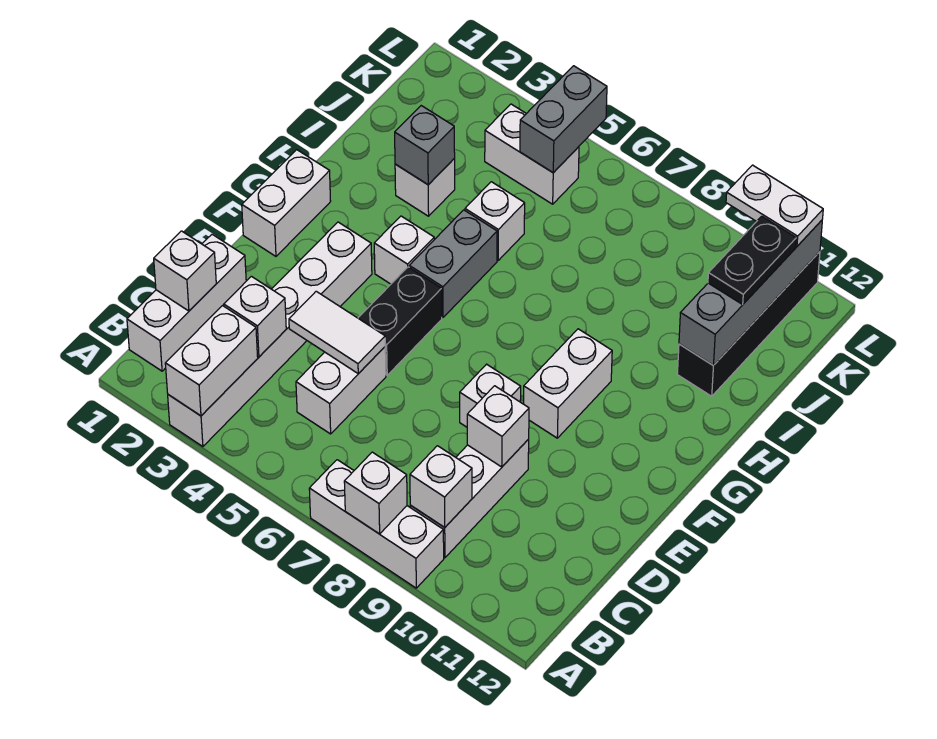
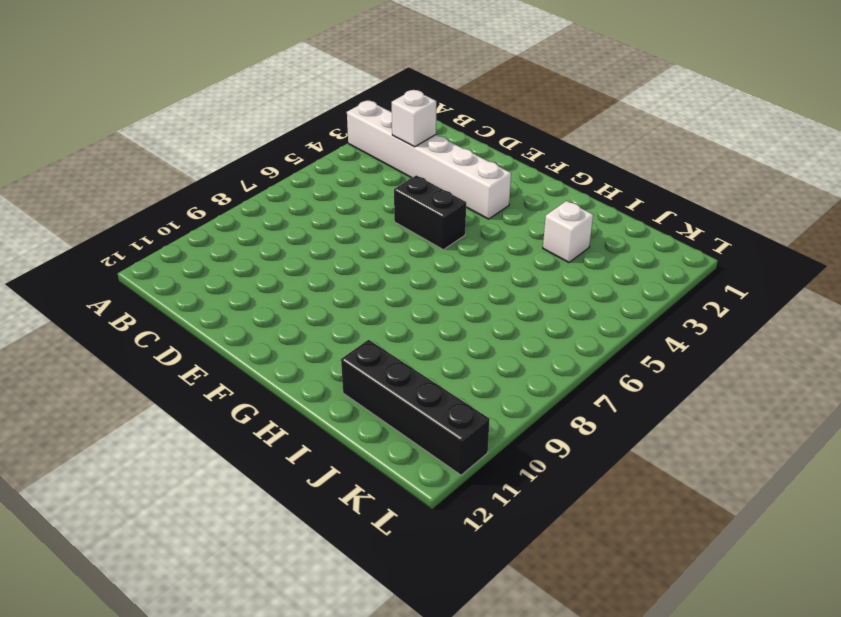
none -> white brick A7:A9 level 1
none -> white brick B1:D1 level 1
none -> white brick B9:D9 level 1

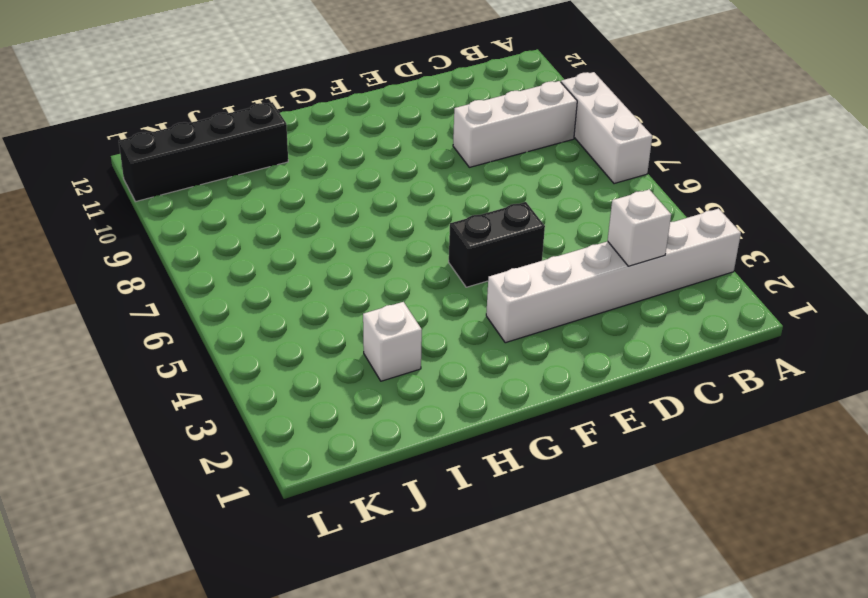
none -> white brick B1:D1 level 1
none -> white brick C5:D5 level 1
none -> white brick E8 level 1

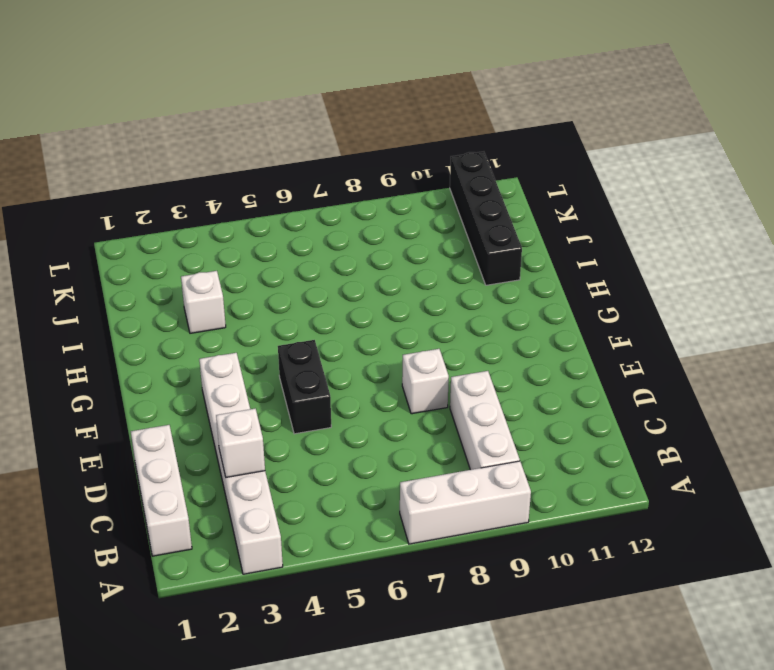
none -> white brick C5:D5 level 1
none -> white brick F1:G1 level 1
none -> white brick F9:G9 level 1

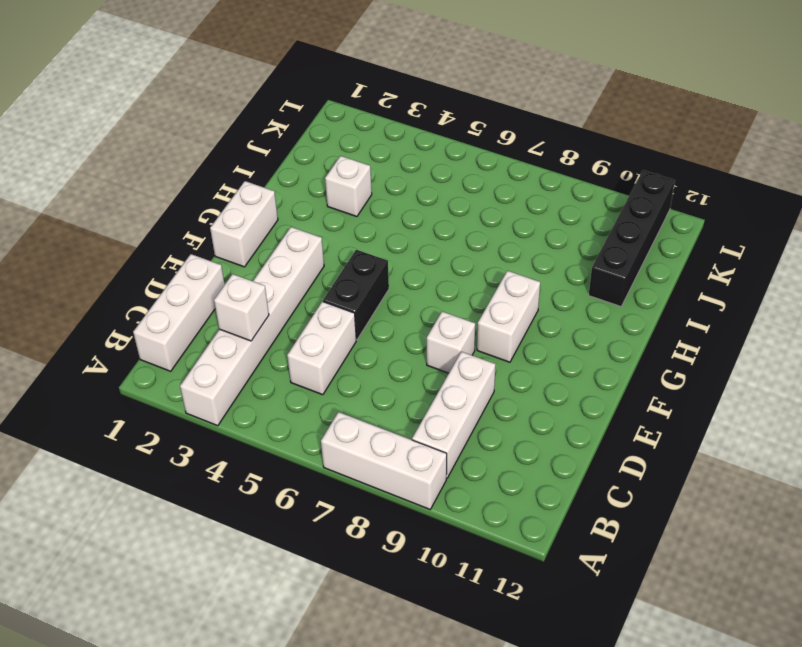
none -> white brick G4 level 1
none -> grey brick G5:H5 level 1
none -> white brick I5 level 1

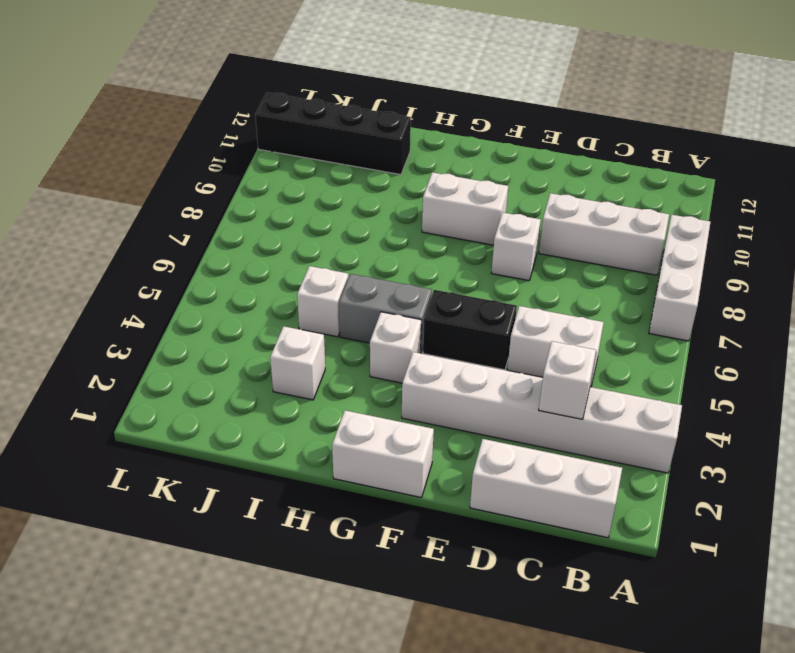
none -> white brick K4:K5 level 1
none -> white brick A3:B3 level 2
none -> white brick A8 level 2

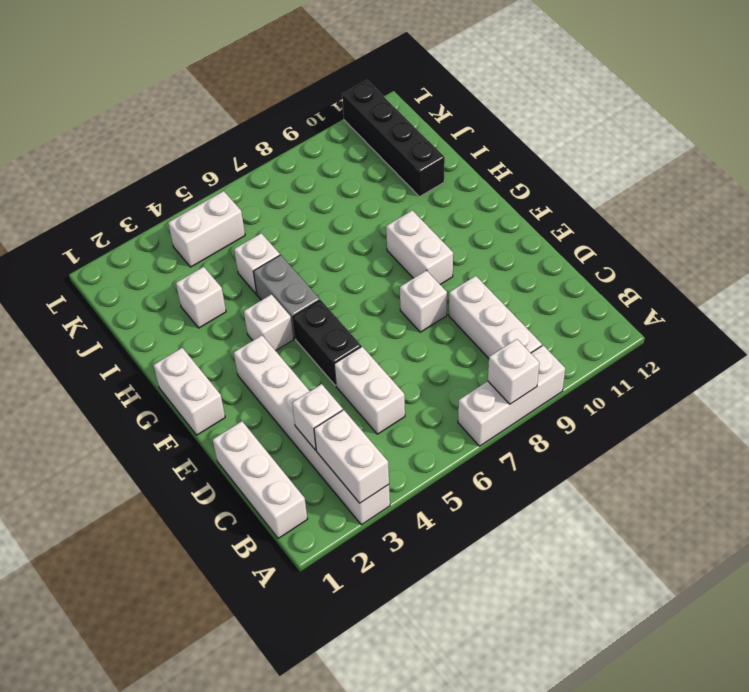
none -> white brick B9 level 2
none -> white brick C1 level 2
none -> white tile D4:D5 level 2

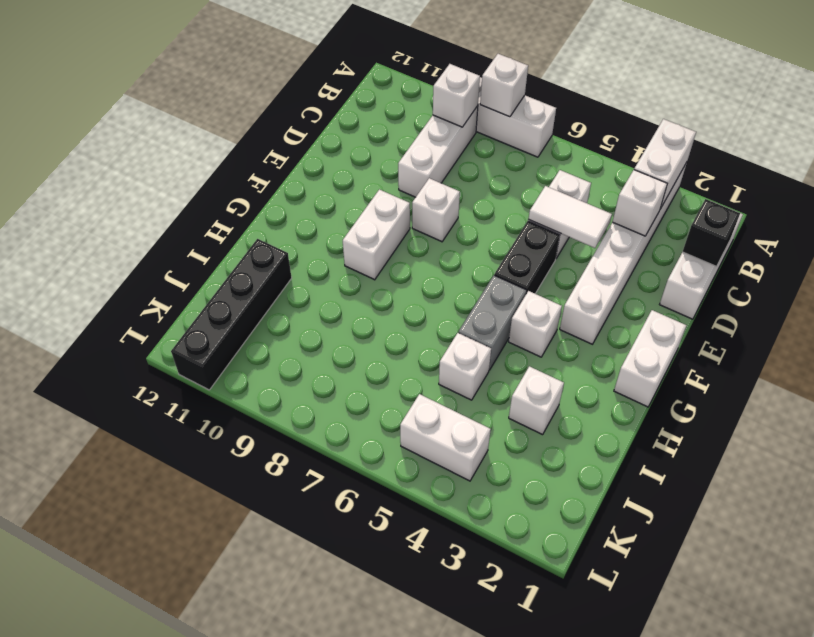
black brick C1 level 2 -> white brick C1 level 2
none -> white brick D9 level 2
none -> grey brick I3 level 2
none -> grey brick I11:L11 level 2

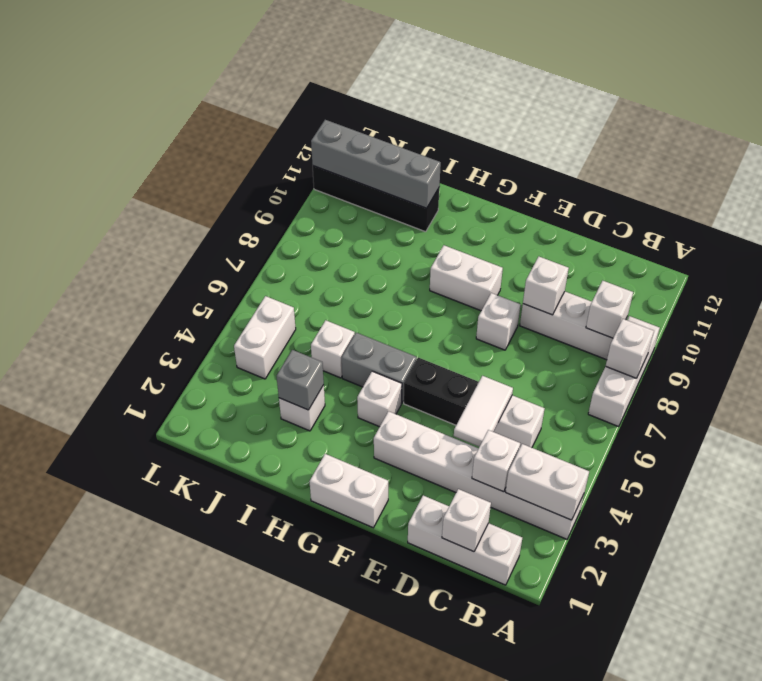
none -> grey brick K5:L5 level 2
none -> black plate J11:K11 level 3
none -> white plate L10:L11 level 3

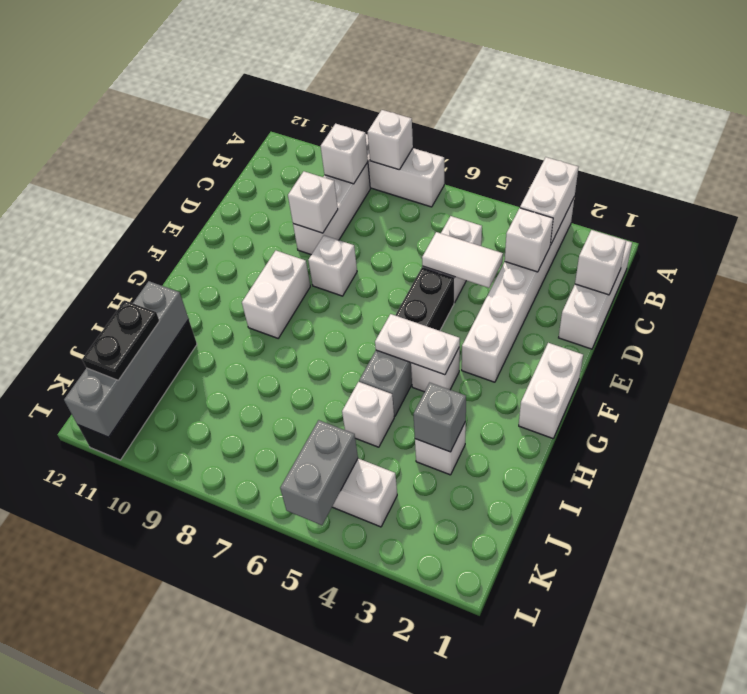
white plate G4:G5 level 2 -> white plate L10:L11 level 3

